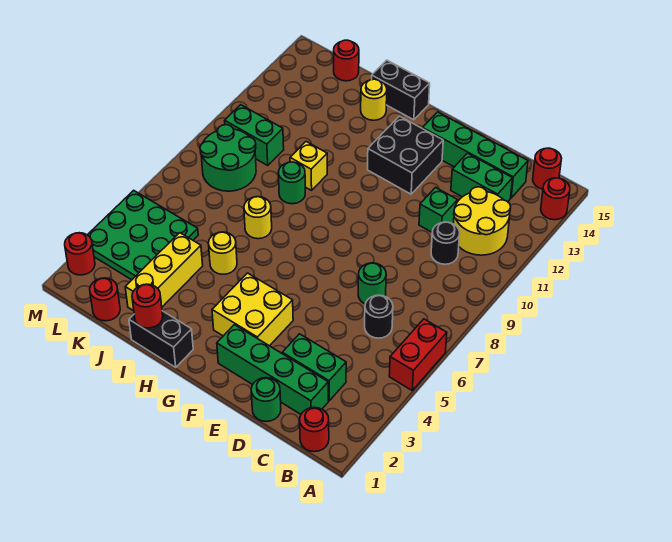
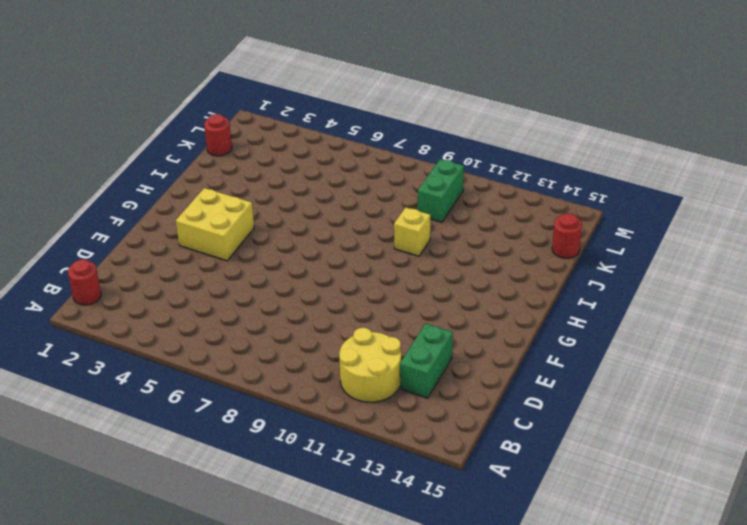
none -> red brick A5:A6 level 1
none -> red round brick A14 level 1
none -> red round brick B15 level 1
none -> green brick C2:F2 level 1

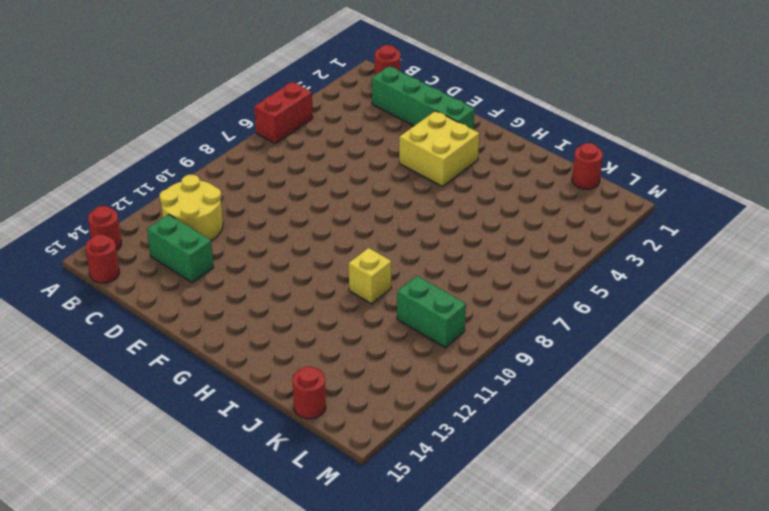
none -> green brick C3:D3 level 1
none -> black round brick C6 level 1
none -> black round brick C10 level 1
none -> green brick C14:F14 level 1

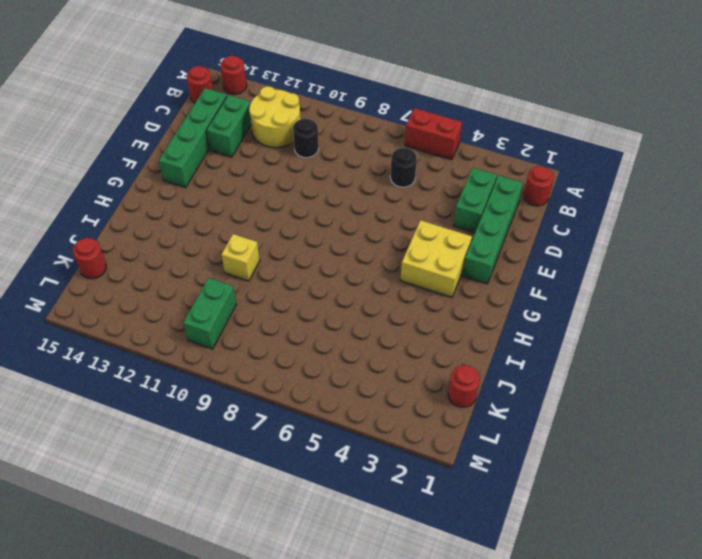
none -> green round brick D1 level 1
none -> green round brick D7 level 1
none -> green brick D11 level 1
none -> black brick F12:G13 level 1

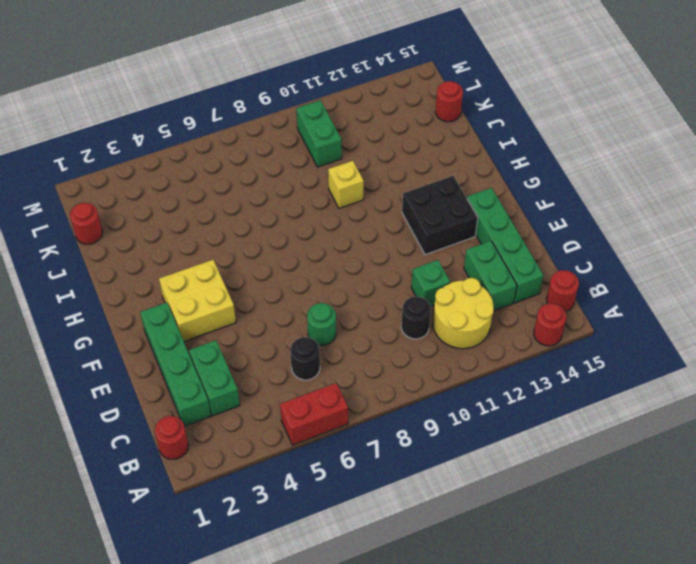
none -> green round brick D1 level 1
none -> black brick H1:I1 level 1
none -> black brick H15:I15 level 1
none -> yellow round brick I5 level 1

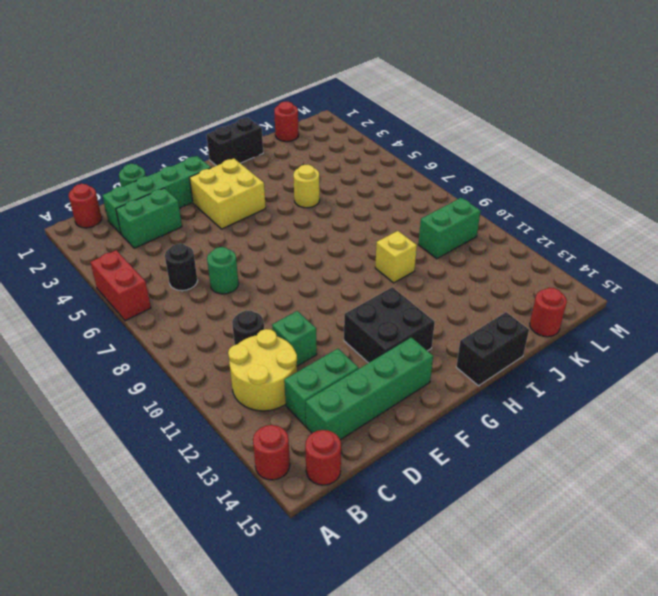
none -> yellow round brick I7 level 1
none -> green round brick I9 level 1
none -> yellow round brick I14 level 1
none -> yellow brick J2:J4 level 1

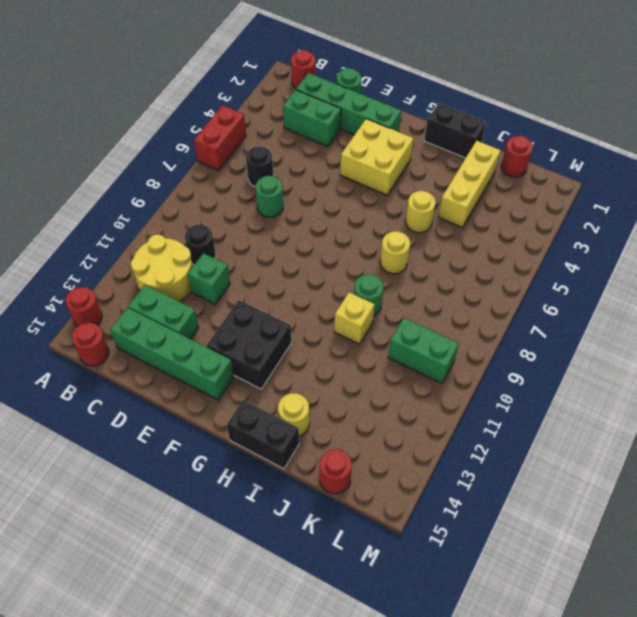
none -> green plate K3:M5 level 1
none -> green round brick K8:L9 level 1
none -> red round brick M2 level 1
none -> red round brick I1 level 2

